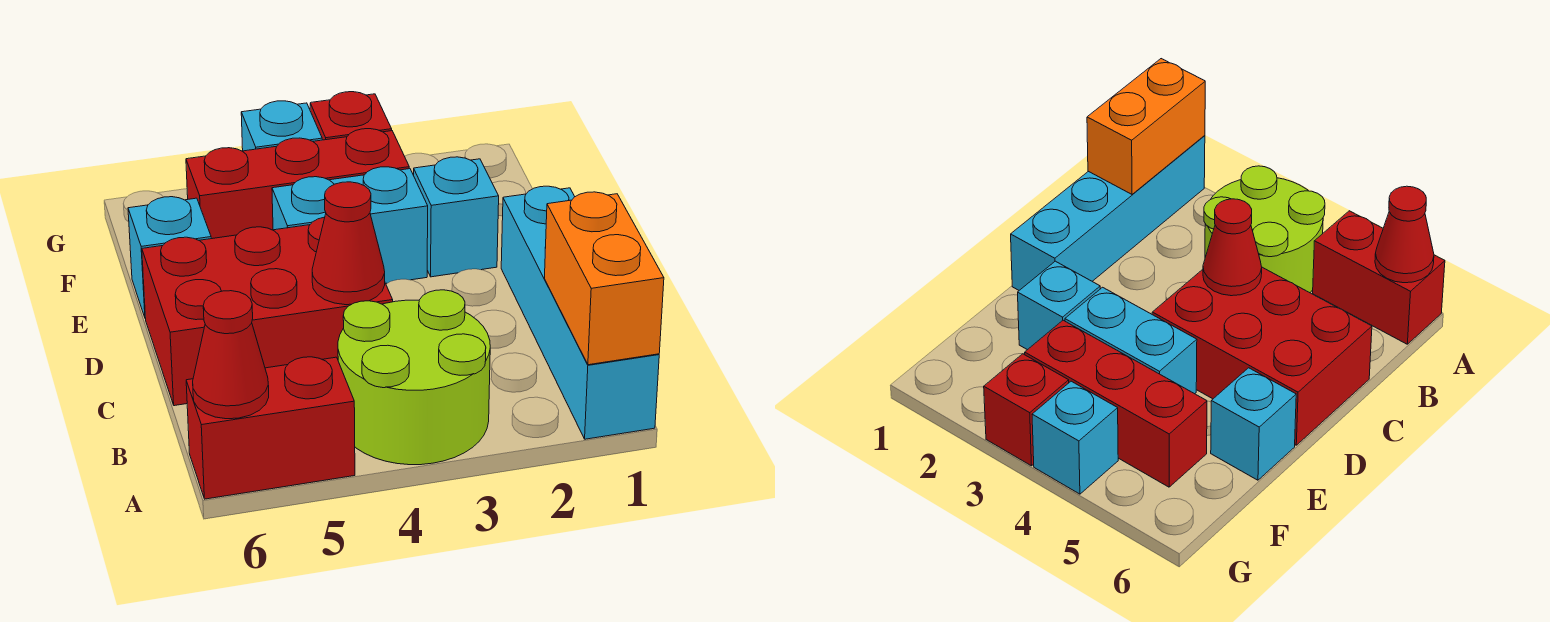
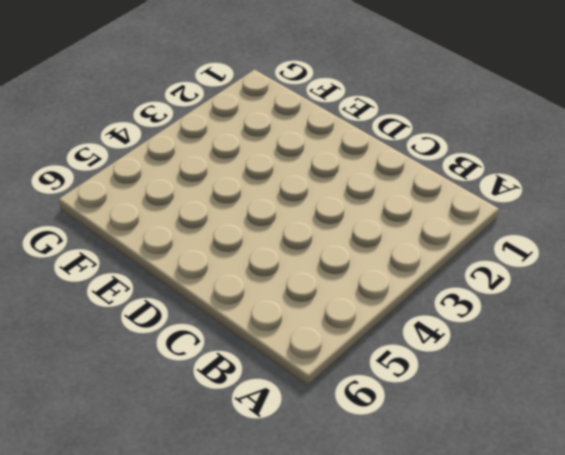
none -> cyan brick A1:D1 level 1
none -> lime round brick A3:B4 level 1
none -> red brick A5:A6 level 1

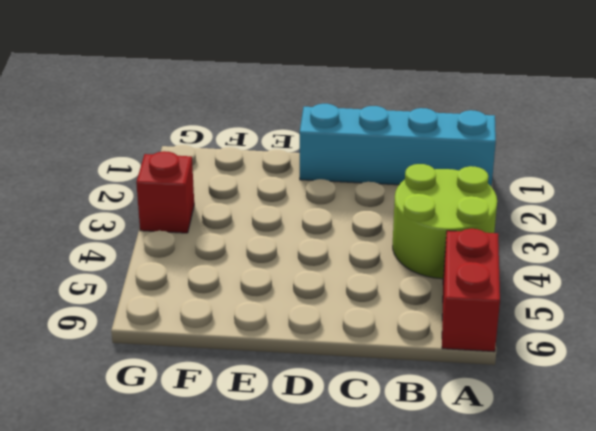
none -> red brick C4:D6 level 1
none -> cyan brick E2 level 1
none -> cyan brick E3:E4 level 1

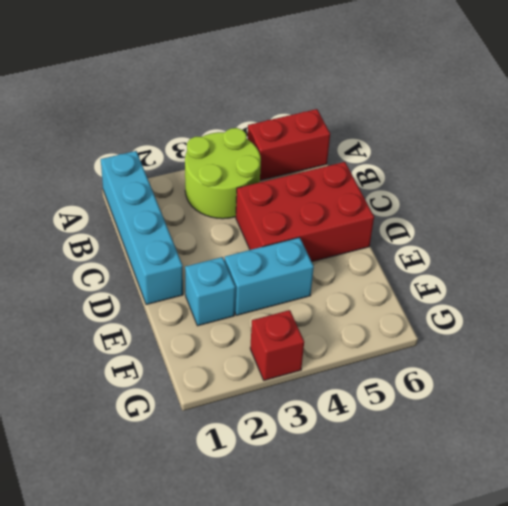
none -> cyan brick E6 level 1
none -> red brick F3:F5 level 1
none -> cyan brick G4 level 1

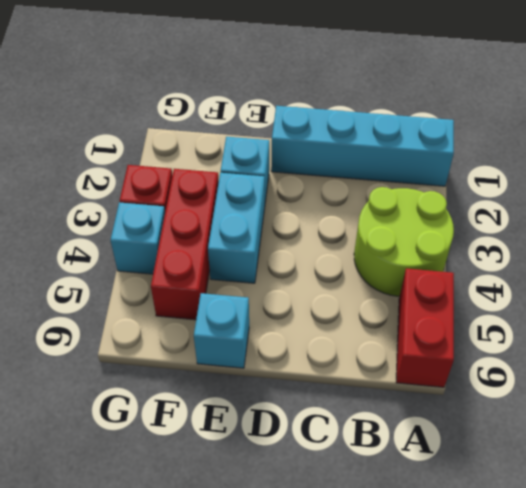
none -> red brick C4:D6 level 1
none -> orange brick A1:B1 level 2
none -> red cone A6 level 2

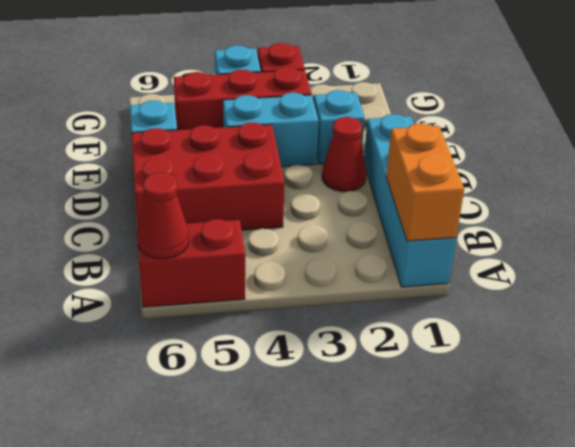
red cone D2 level 1 -> red cone C4 level 2
none -> lime round brick A3:B4 level 1

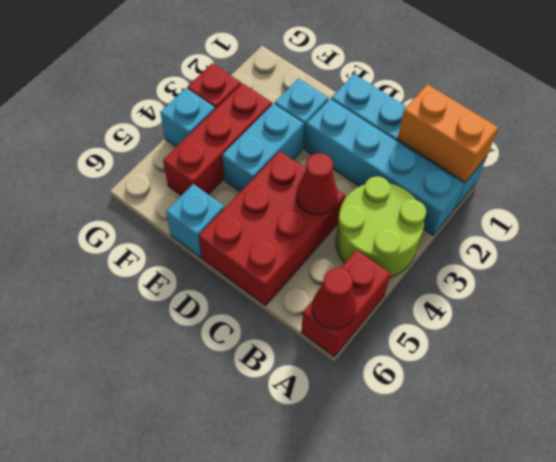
cyan brick A2:D2 level 1 -> none

